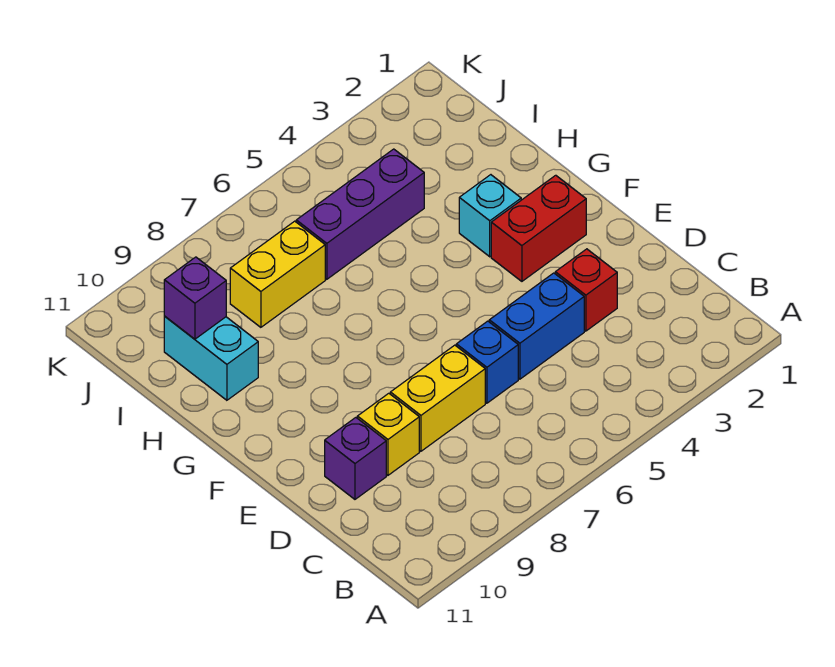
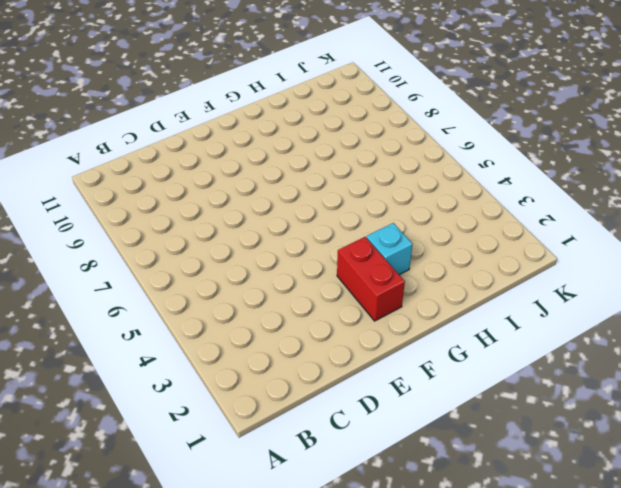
none -> red brick D3 level 1
none -> blue brick D4:D5 level 1
none -> blue brick D6 level 1

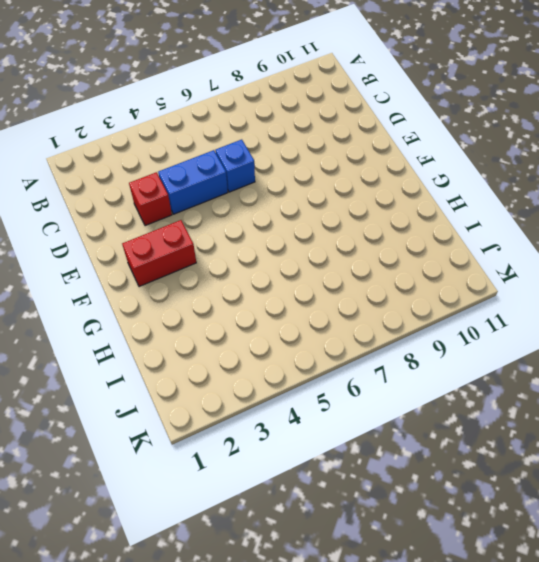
none -> yellow brick D7:D8 level 1
none -> yellow brick D9 level 1
none -> purple brick D10 level 1

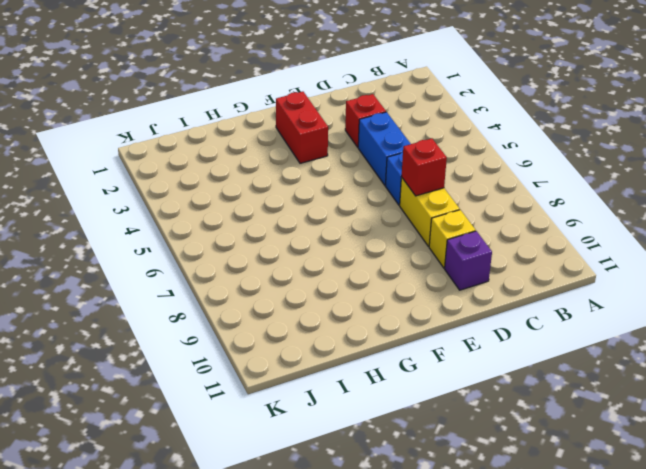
red brick D7 level 2 -> none
none -> cyan brick G3 level 1
none -> cyan brick H10:I10 level 1
none -> purple brick I4:I6 level 1

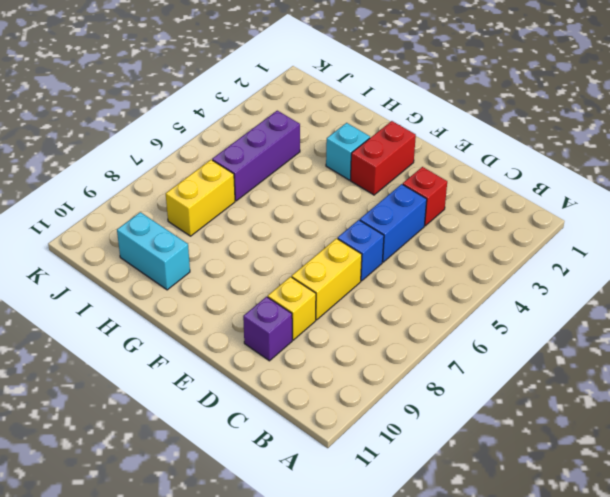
none -> purple brick I10 level 2

